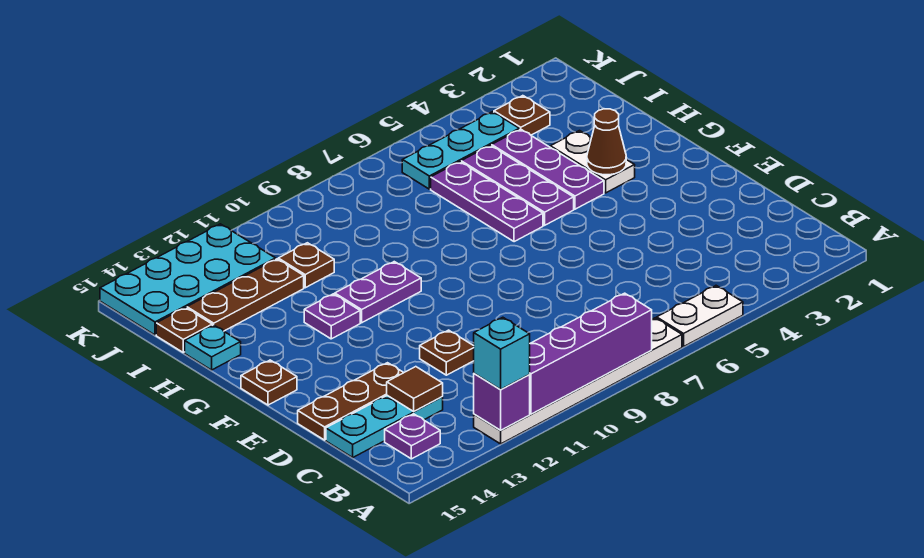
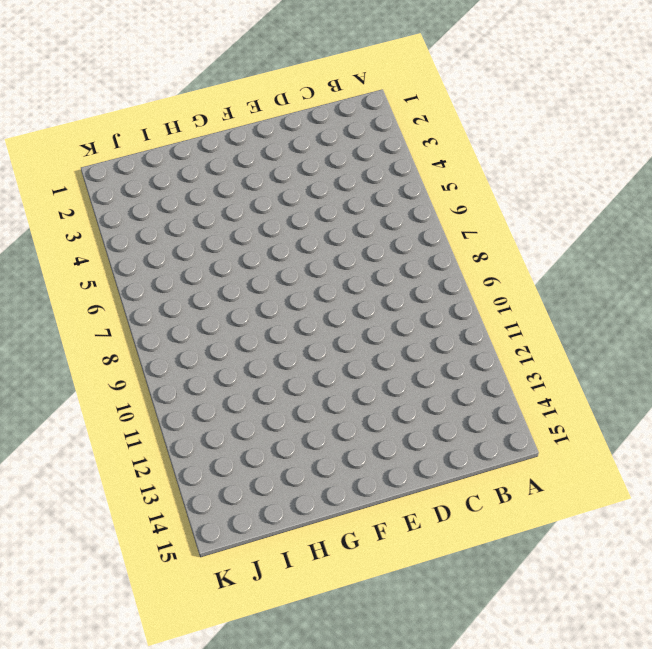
none -> white plate A5:A6 level 1
none -> white plate A7:A12 level 1
none -> purple plate B14 level 1

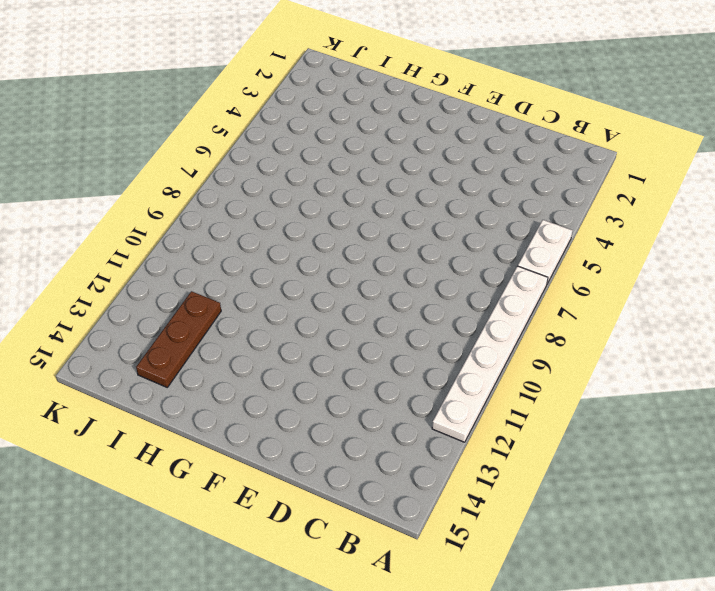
none -> purple plate B14 level 1
none -> cyan plate C13:C15 level 1
none -> brown plate D11 level 1

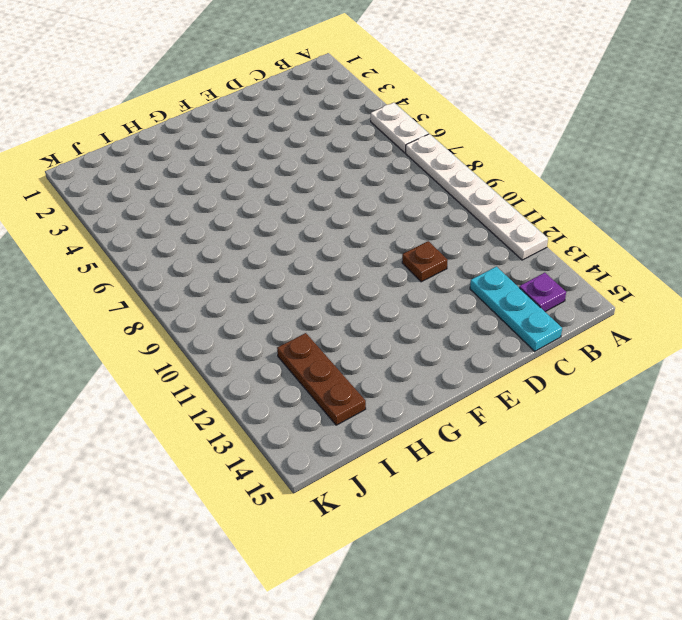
none -> brown plate D13:D15 level 1
none -> brown plate F15 level 1
none -> white plate G3:H3 level 1

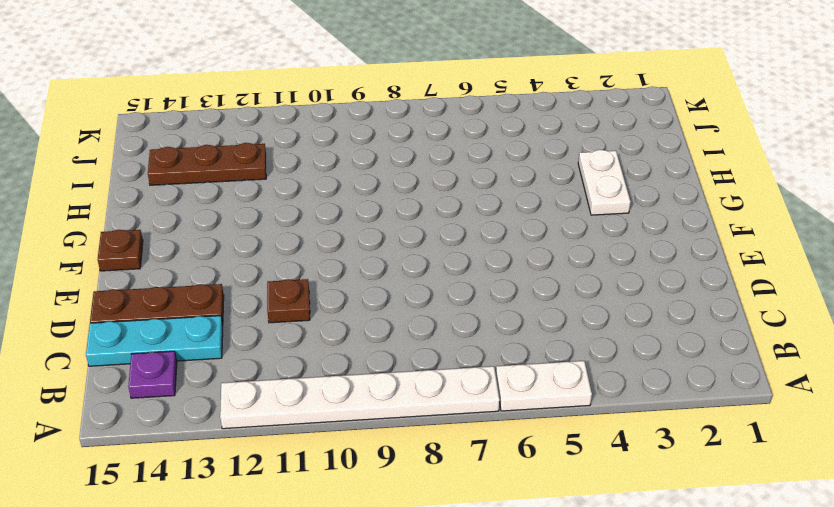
none -> purple plate G4:I4 level 1
none -> purple plate G5:I5 level 1
none -> purple plate G6:I6 level 1

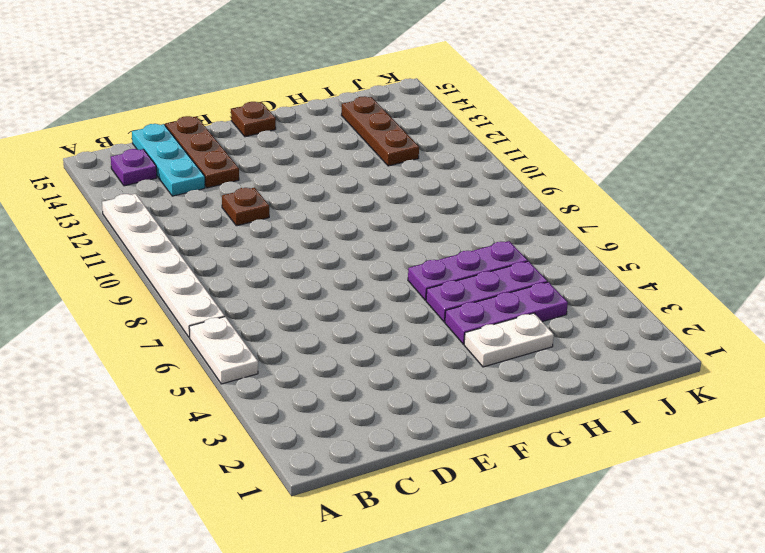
none -> purple plate G10:G11 level 1
none -> purple plate G12 level 1
none -> cyan plate H15 level 1

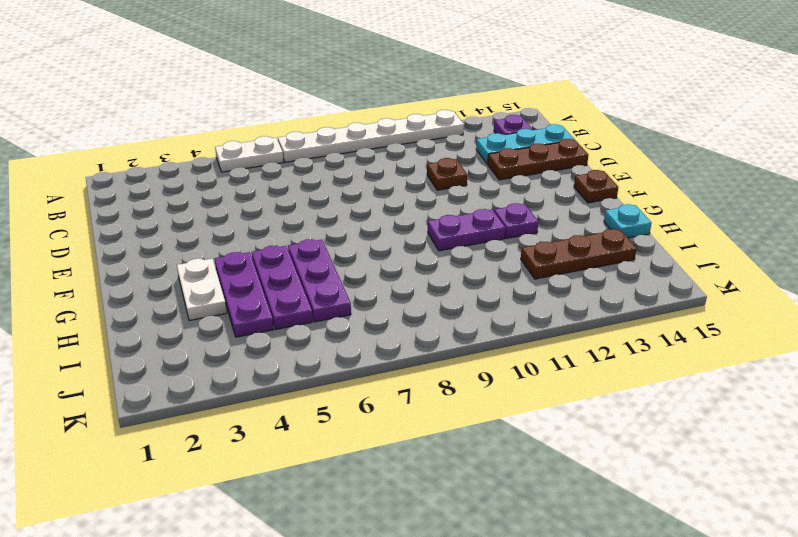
none -> brown plate I11 level 1
none -> brown plate I15 level 1
none -> brown plate J3 level 1

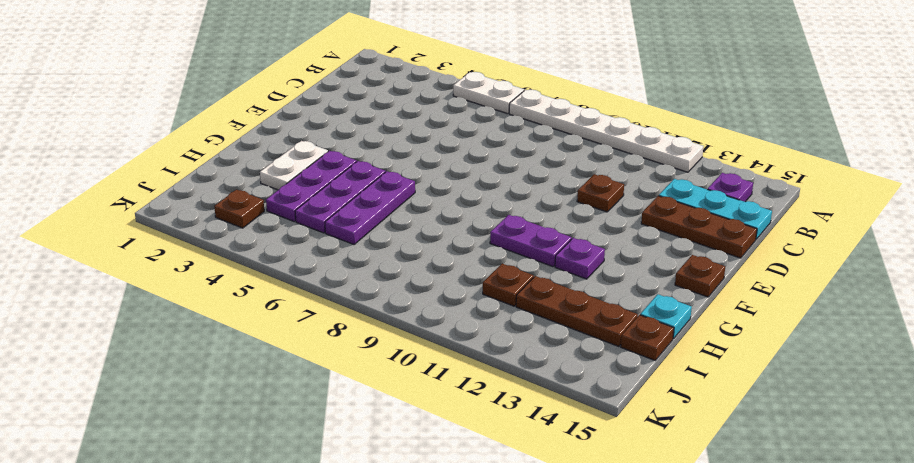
none -> cyan plate J4:J6 level 1
none -> cyan plate J12:K15 level 1
none -> purple brick A8:A11 level 2

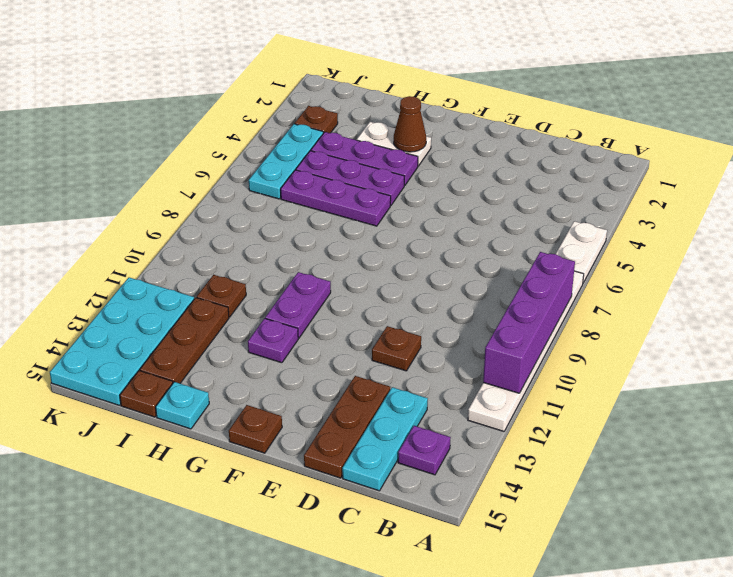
none -> purple brick A12 level 2
none -> brown tile C13 level 2
none -> cyan brick A12 level 3

